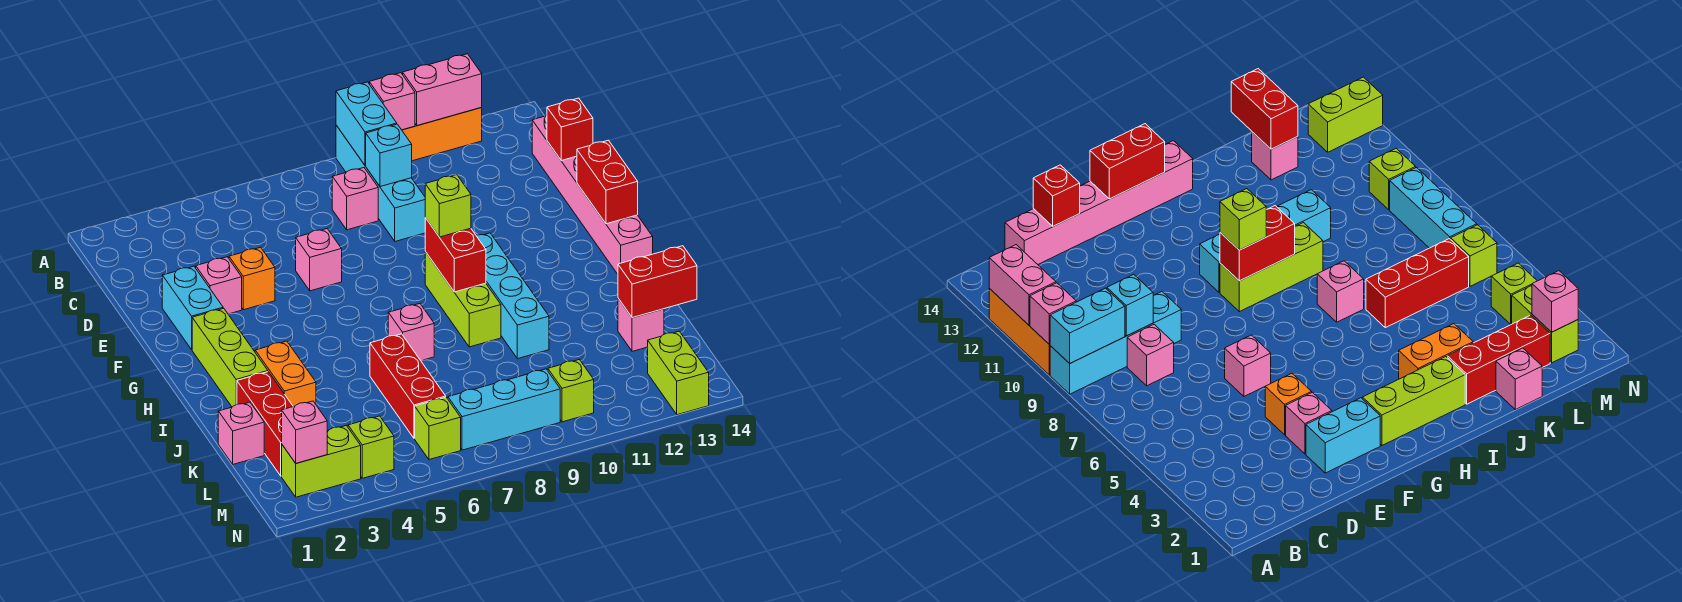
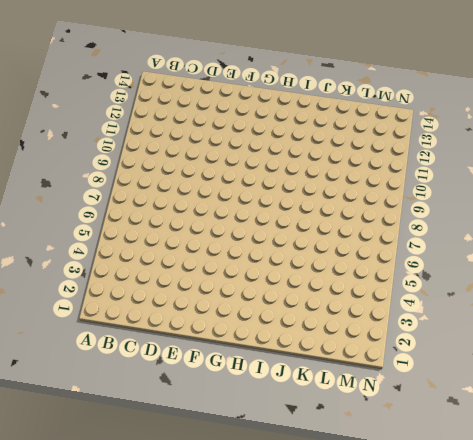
none -> cyan brick A9:D9 level 1
none -> orange brick A10:A12 level 1
none -> pink brick C8 level 1
none -> pink brick C14:H14 level 1

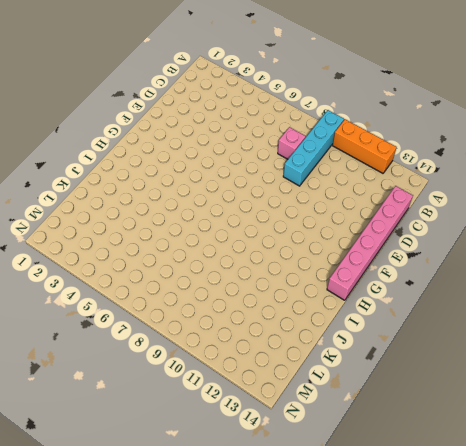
none -> cyan brick E2:F2 level 1
none -> pink brick E3 level 1
none -> orange brick E4 level 1
none -> pink brick E6 level 1

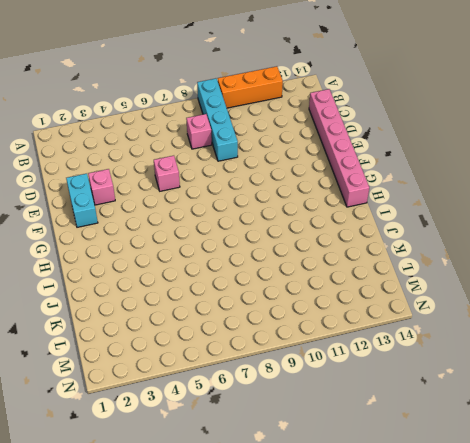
none -> orange brick E4 level 1
none -> lime brick G2:I2 level 1
none -> lime brick G9:I9 level 1
none -> cyan brick G10:J10 level 1

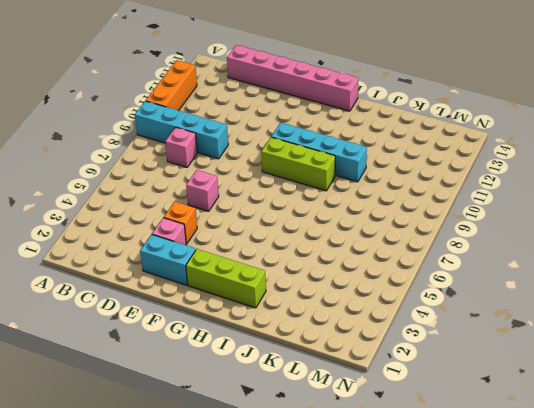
none -> orange brick I3:J3 level 1
none -> pink brick I7 level 1
none -> red brick J2:L2 level 1
none -> red brick J6:L6 level 1

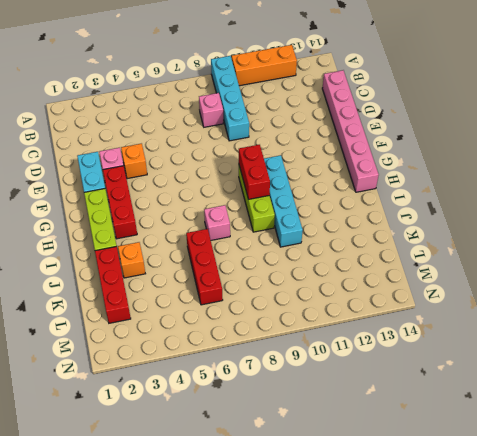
red brick F3:H3 level 1 -> none
orange brick J3 level 1 -> orange brick I3:J3 level 1
none -> pink brick E6 level 1
none -> pink brick K1 level 1
none -> pink brick K13 level 1
none -> lime brick M2:M3 level 1

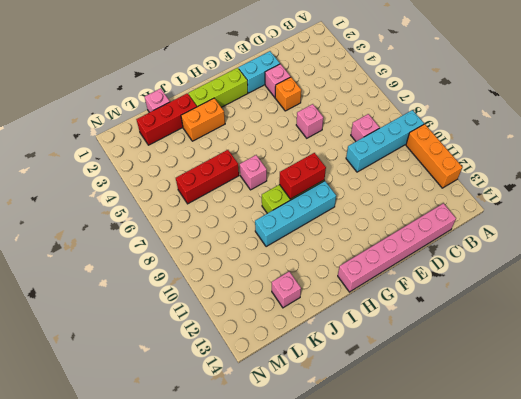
none -> lime brick M2:M3 level 1
none -> lime brick M4 level 1
none -> lime brick M6 level 1
none -> cyan brick M7:M9 level 1

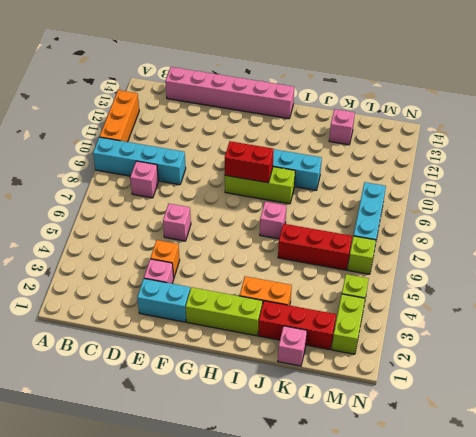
none -> lime brick M10 level 1
none -> lime brick M13:N13 level 1
none -> cyan brick A9:B9 level 2
none -> pink brick A10 level 2

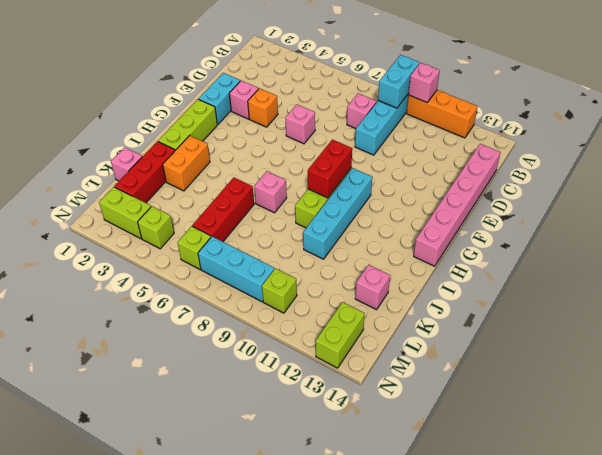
none -> pink brick A11:A12 level 2
none -> cyan brick C9 level 2
none -> red brick D14 level 2
none -> red brick F14:G14 level 2

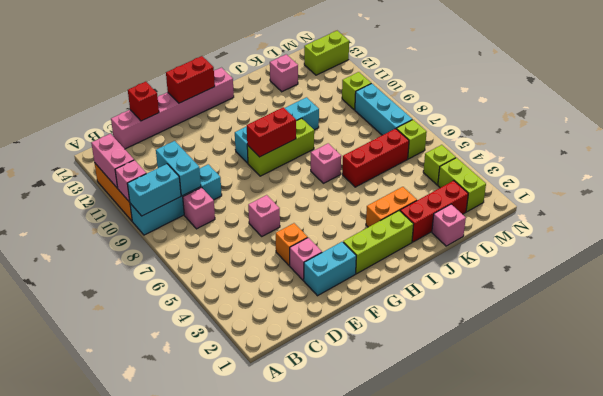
cyan brick C9:C10 level 2 -> cyan brick C9 level 2
none -> red brick K13:K14 level 2
none -> pink brick M2 level 2
none -> lime brick G9 level 3

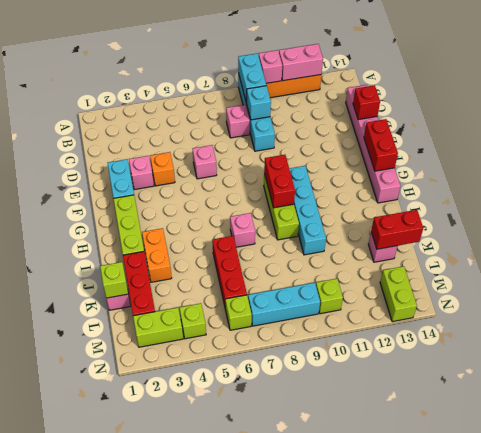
lime brick K1 level 2 -> lime brick G9 level 3
none -> pink brick M2 level 2

